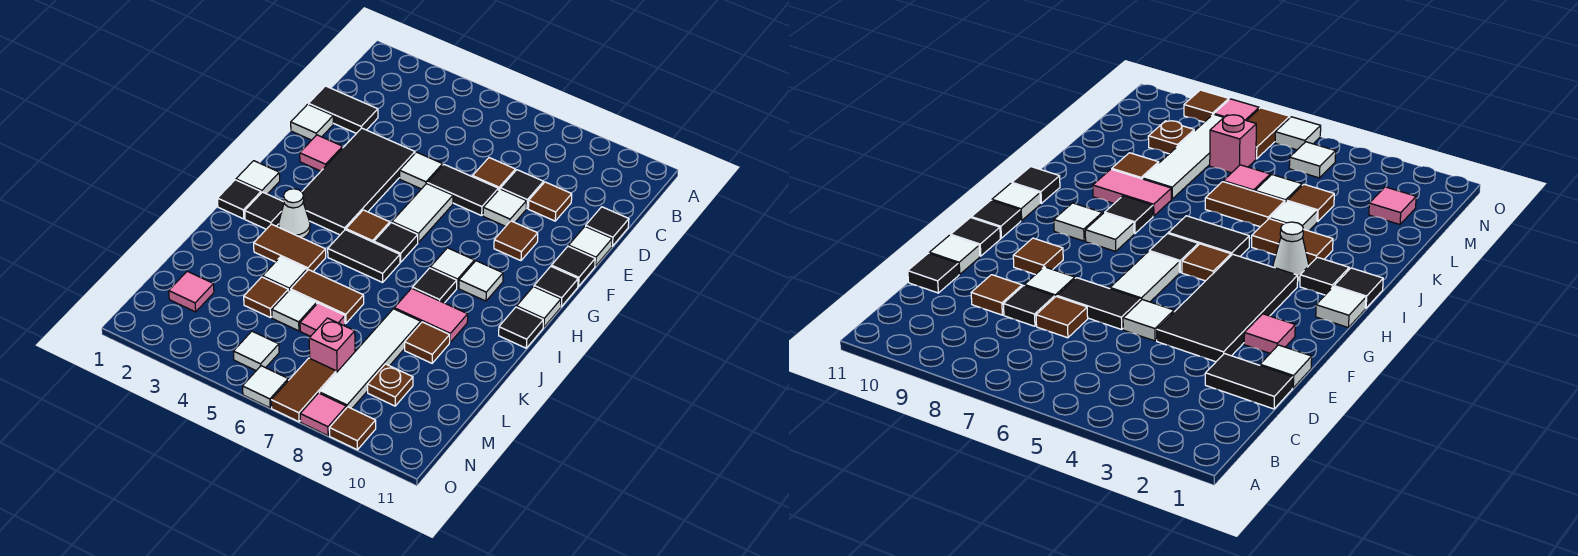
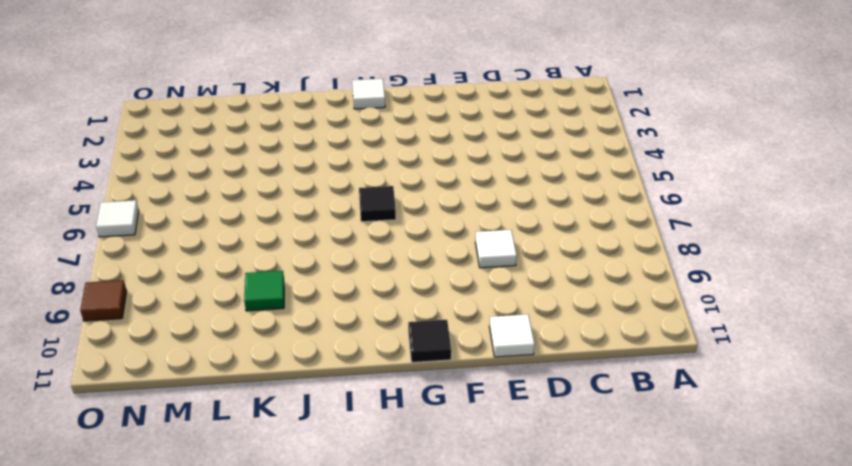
green tile K9 level 1 -> brown tile K9 level 1
none -> black tile D1:D2 level 1
none -> brown tile D7 level 1
none -> black tile D8 level 1
none -> brown tile D9 level 1

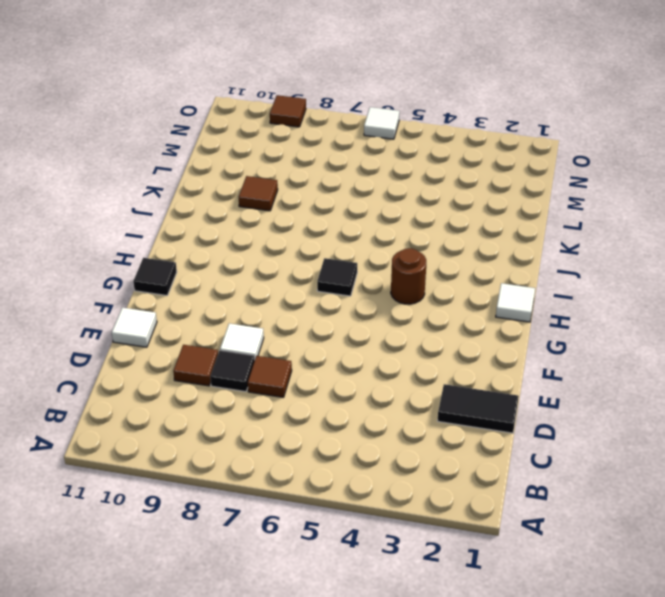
brown round brick H4 level 1 -> black tile E3:H4 level 1
none -> black tile D11 level 1
none -> white tile E1 level 1
none -> white tile E5 level 1
none -> black tile E6:E7 level 1

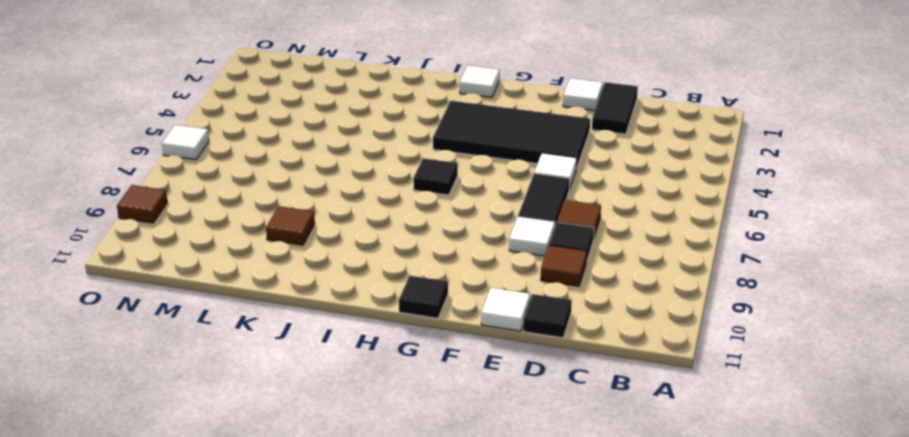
none -> pink tile F2 level 1
none -> white tile F6:G6 level 1
none -> brown tile F9 level 1
none -> black tile F11 level 1

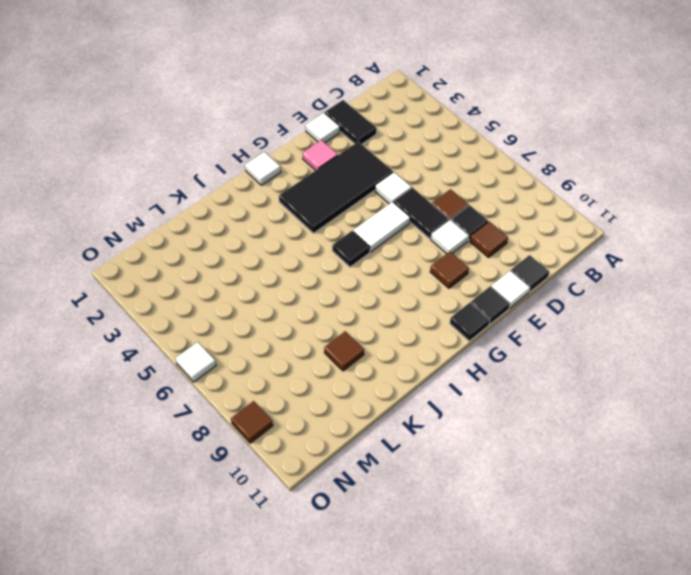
none -> brown tile H5 level 1
none -> white tile H8 level 1
none -> white tile H9 level 1
none -> white tile H11 level 1

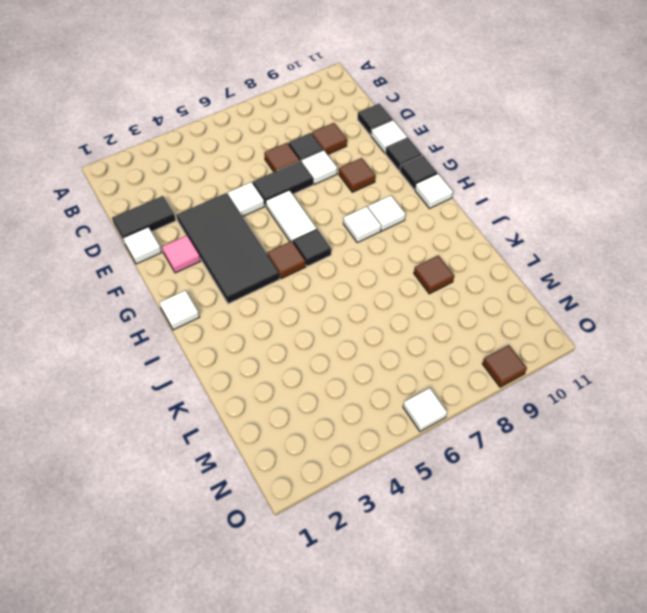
none -> black tile I1 level 1
none -> black tile I2 level 1
none -> white cone I3 level 1
none -> black tile I5:I6 level 1

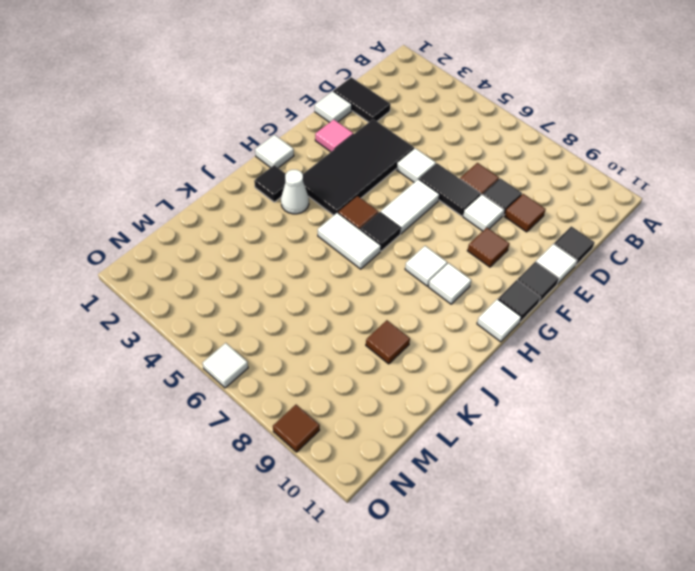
white tile I5:I6 level 1 -> black tile I5:I6 level 1
none -> black tile I1 level 1
none -> black tile I8 level 1
none -> black tile I11 level 1
none -> brown tile J3:J4 level 1

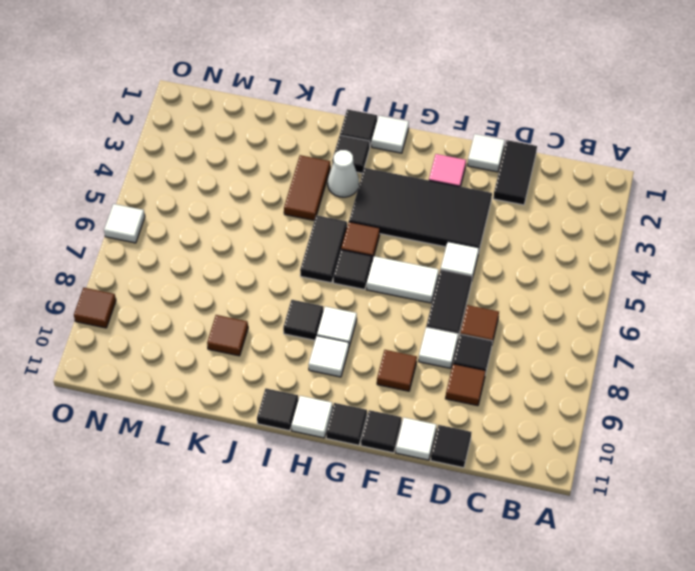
none -> pink tile J8:J9 level 1
none -> white tile K4 level 1
none -> brown tile K5:K6 level 1
none -> white tile K8:N8 level 1

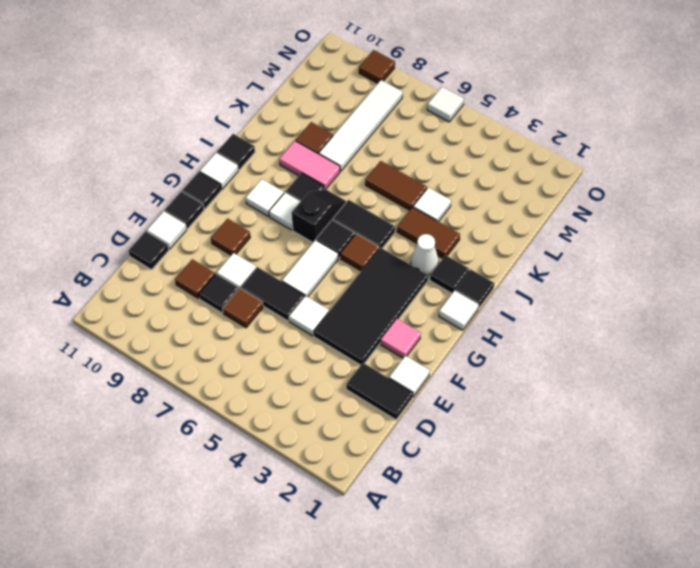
black slope H7:I7 level 1 top H -> none
none -> brown tile L4 level 1
none -> white tile L5 level 1
none -> pink tile L6 level 1
none -> pink tile M2 level 1

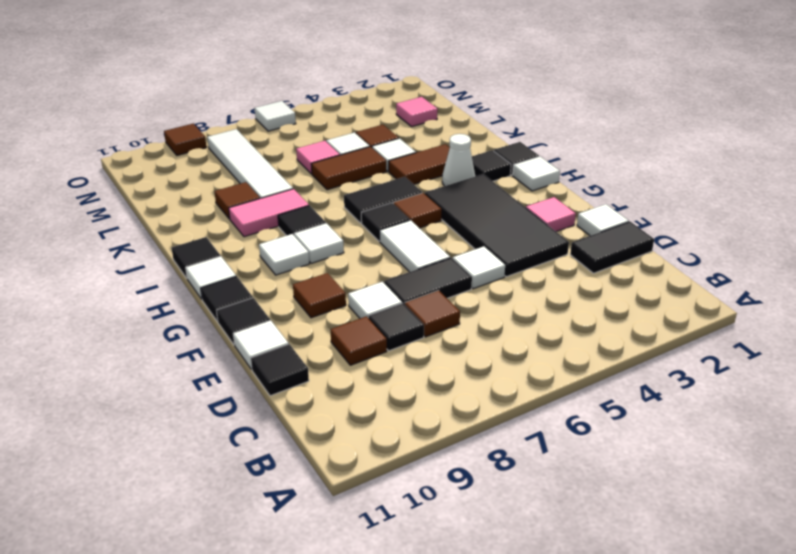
none -> pink brick M7 level 1
none -> brown plate M9 level 1
none -> white tile N5 level 1
none -> brown tile N7:O7 level 1

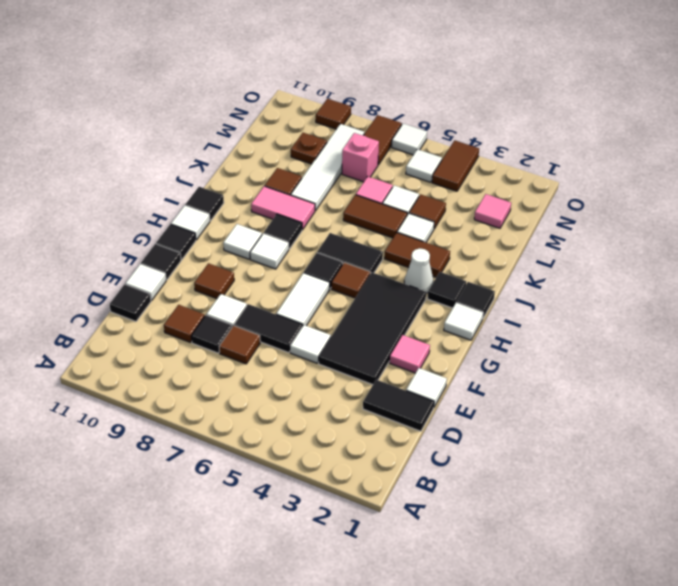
brown tile N4:O4 level 1 -> none
none -> pink tile O8 level 1

